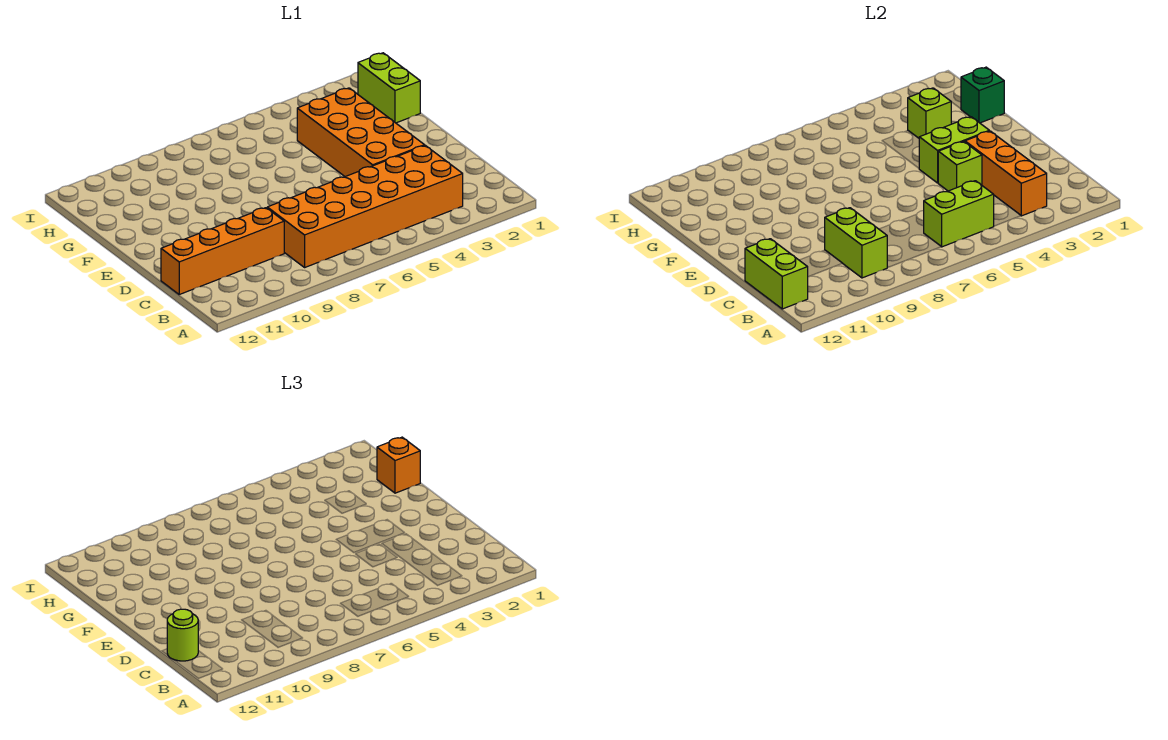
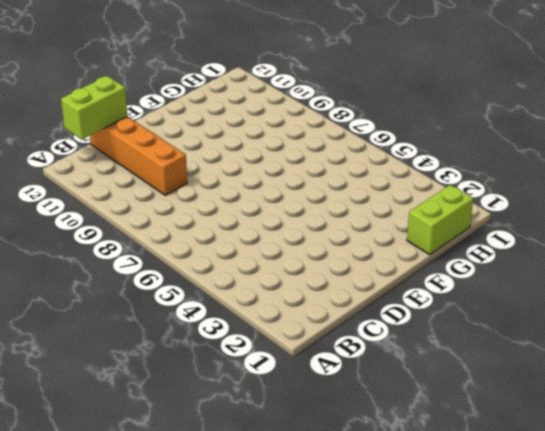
none -> orange brick B3:C8 level 1
none -> orange brick D3:G4 level 1
none -> orange brick B3:D3 level 2

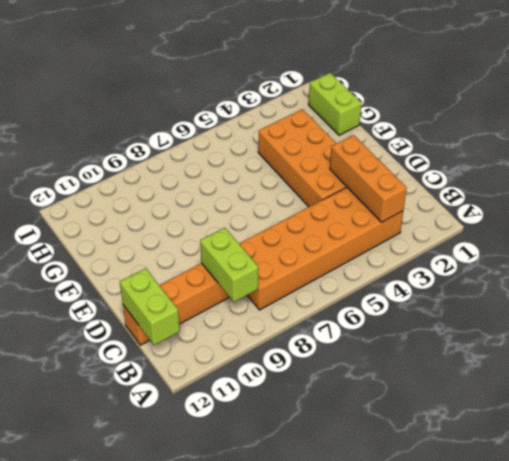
none -> lime brick B5:B6 level 2
none -> lime brick D4 level 2
none -> lime brick E3:E4 level 2

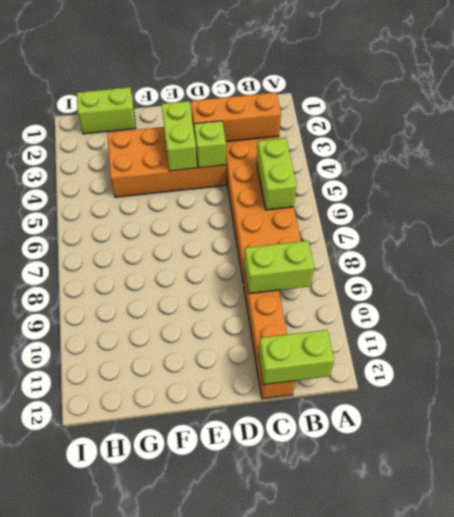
none -> green brick G1 level 2
none -> lime brick G3 level 2
none -> lime round brick C12 level 3

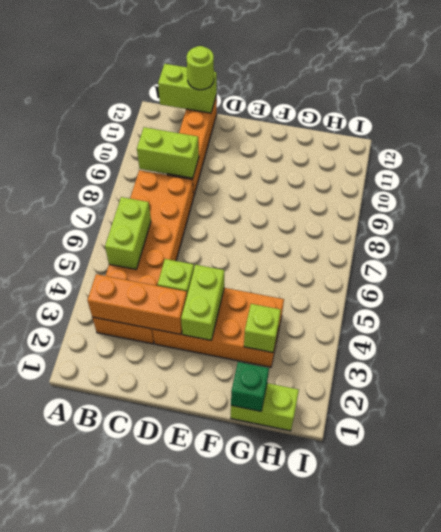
none -> orange brick G1 level 3

